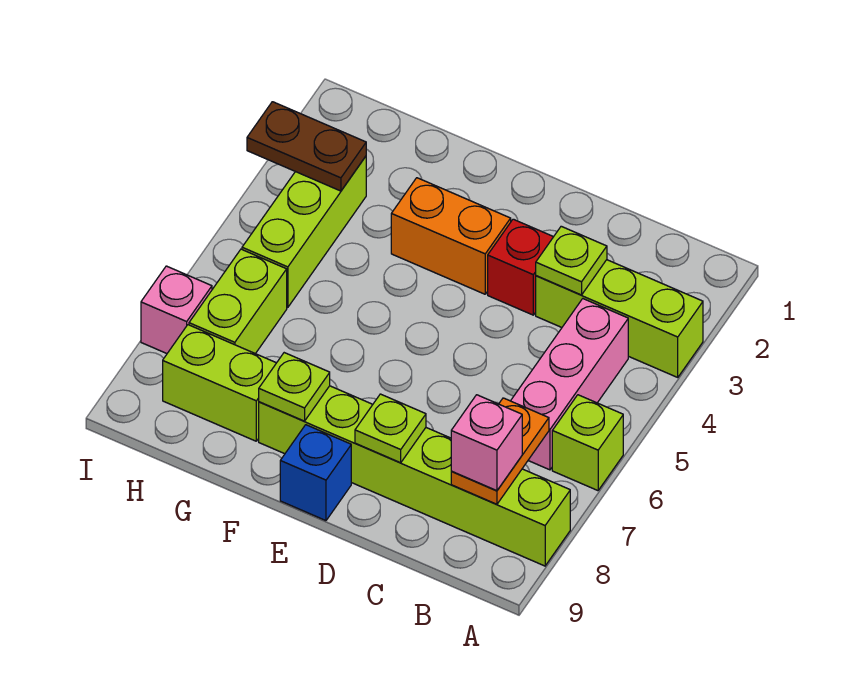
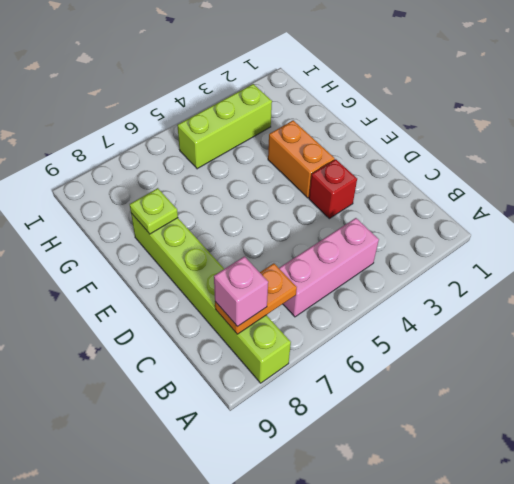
none -> lime brick A3:C3 level 1
none -> lime brick A6 level 1
none -> blue brick E9 level 1

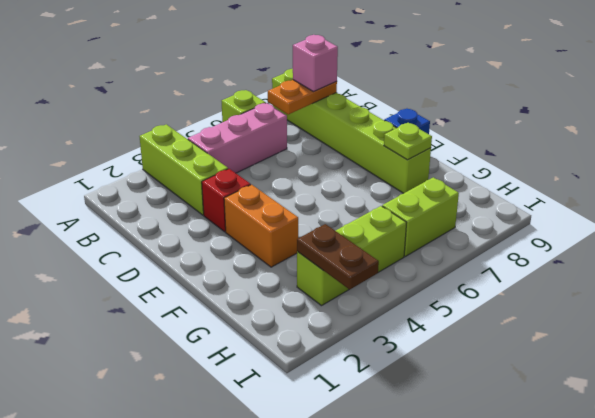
none -> lime brick G8:H8 level 1
none -> pink brick I7 level 1
none -> lime plate C3 level 2

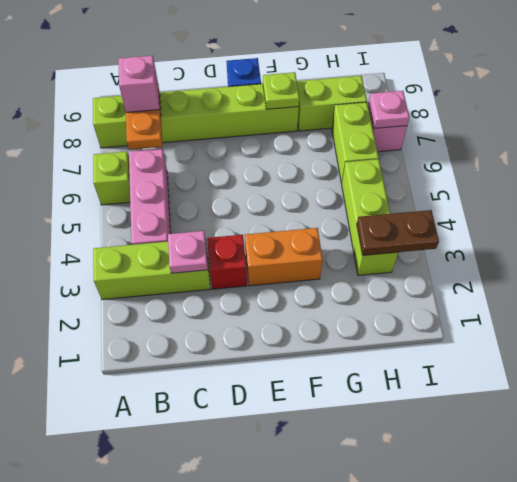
pink plate C3 level 2 -> lime plate C3 level 2
pink plate I7 level 2 -> none
none -> lime plate D8 level 2

